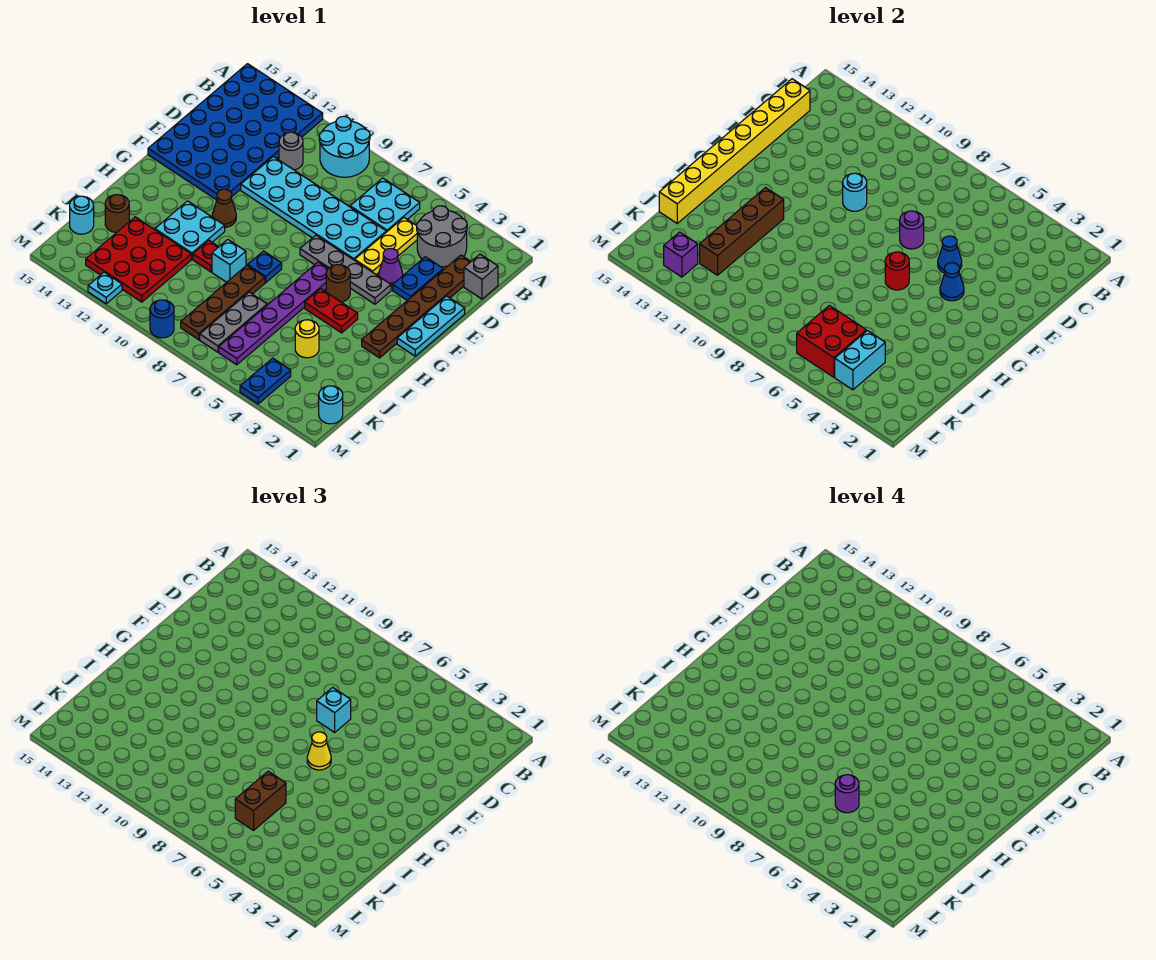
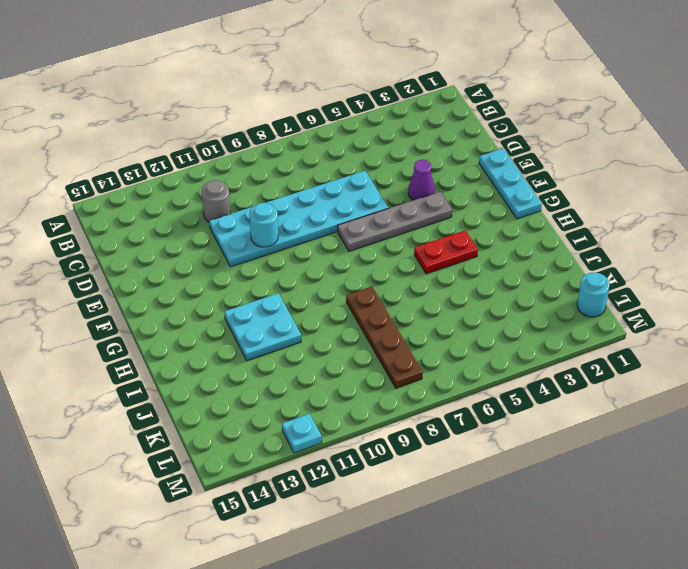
none -> cyan round brick A9:B10 level 1
none -> blue plate A12:F15 level 1
none -> grey round brick B3:C4 level 1
none -> cyan plate B6:C7 level 1

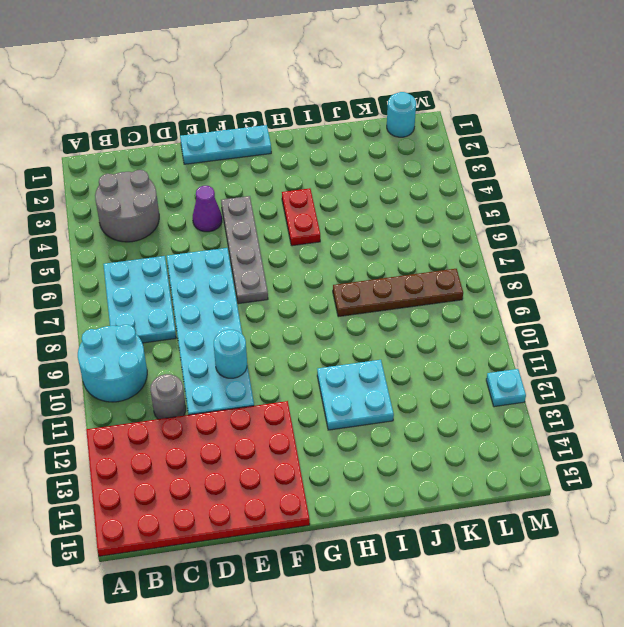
red plate A12:F15 level 1 -> blue plate A12:F15 level 1
cyan plate B6:C8 level 1 -> cyan plate B6:C7 level 1
none -> grey brick C1 level 1
none -> brown plate C2:H2 level 1
none -> yellow plate C5:E5 level 1
none -> blue plate D3:E3 level 1

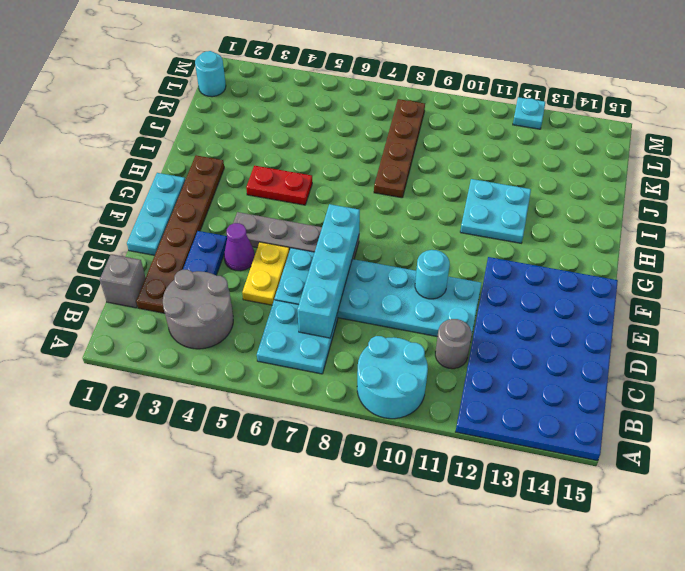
cyan brick C7:F7 level 2 -> purple round brick E7 level 2
yellow plate D5:E5 level 1 -> yellow plate C5:E5 level 1
none -> brown round brick G5 level 1
none -> purple plate G6:L6 level 1
none -> brown cone G11 level 1
none -> blue plate H8 level 1

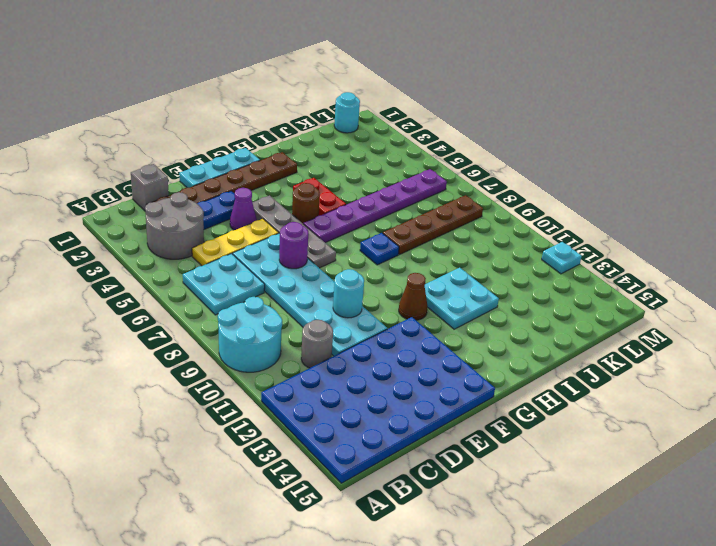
none -> cyan brick I9 level 1
none -> red plate I10 level 1
none -> yellow round brick J4 level 1
none -> grey plate J7:L7 level 1

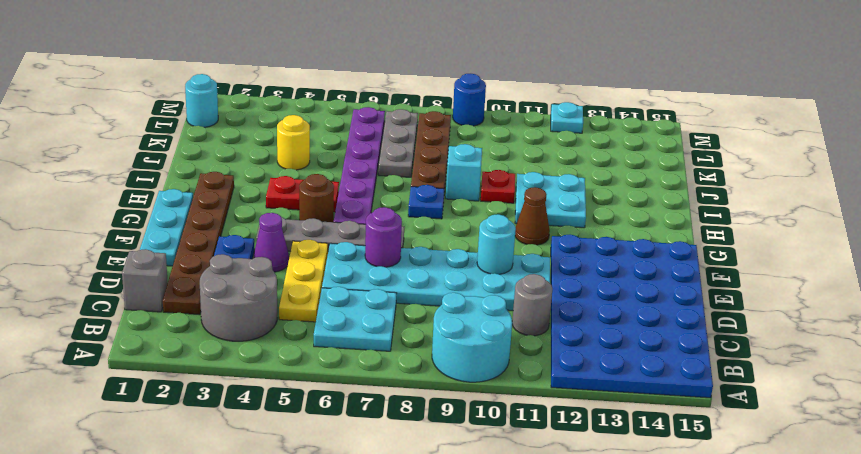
none -> red plate J11:L13 level 1
none -> brown round brick J14 level 1
none -> cyan round brick K15 level 1
none -> blue plate L4:M4 level 1

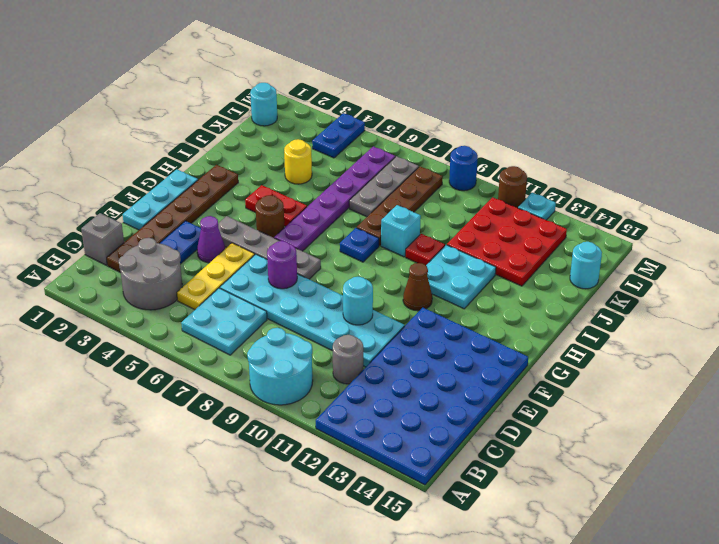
brown round brick M11 level 1 -> brown round brick J14 level 1
none -> yellow brick C15:J15 level 2
none -> blue cone E5 level 2
none -> blue cone F4 level 2
none -> red round brick G6 level 2

